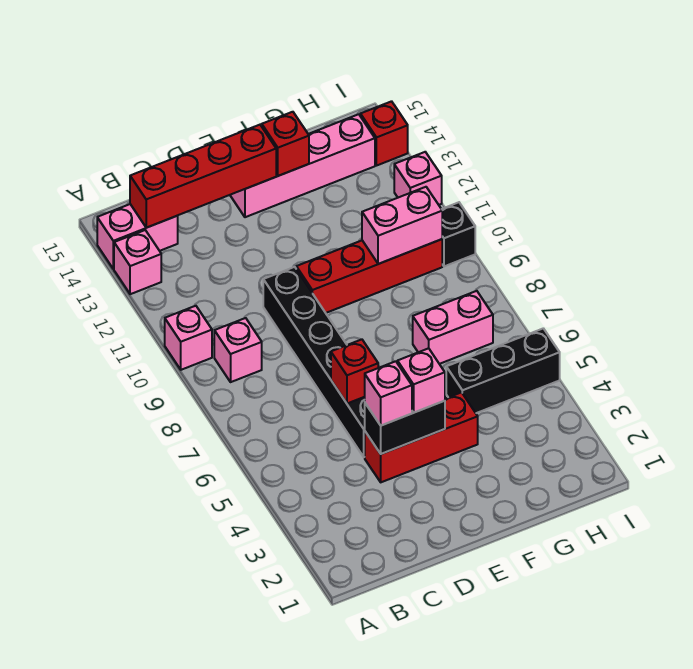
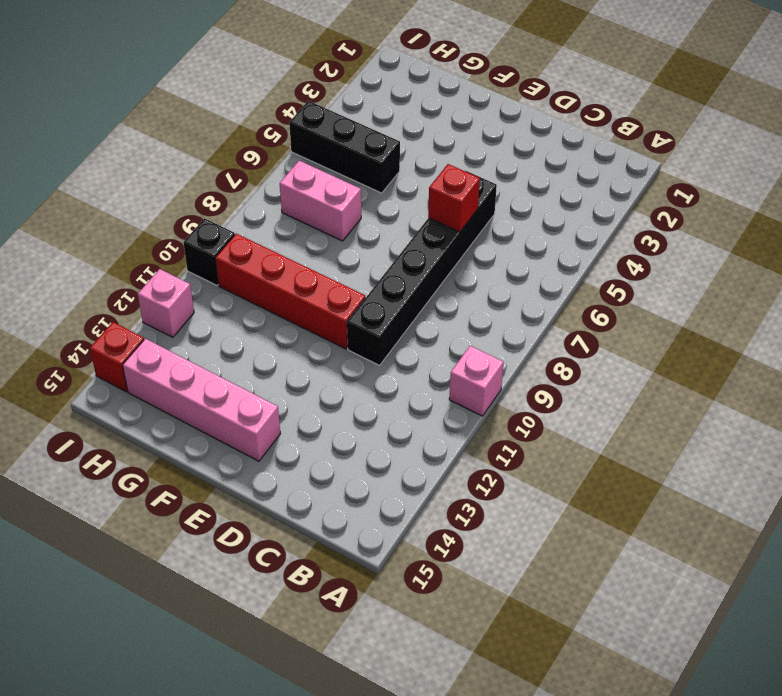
none -> pink brick A13 level 1
none -> pink brick A14:B14 level 1
none -> pink brick B9 level 1

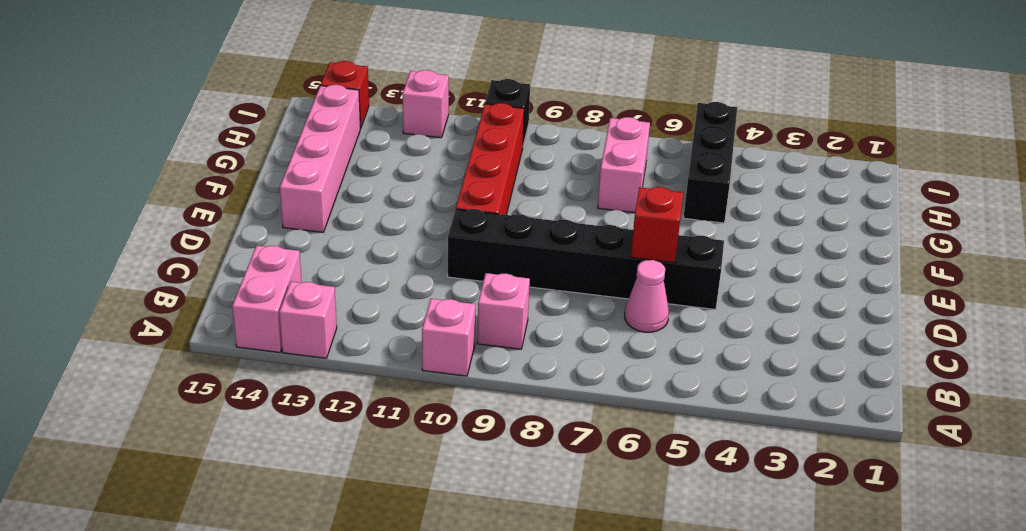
pink cone C6 level 1 -> none
none -> red brick D4:F4 level 1
none -> red brick B14:E14 level 2
none -> black brick D4:E4 level 2

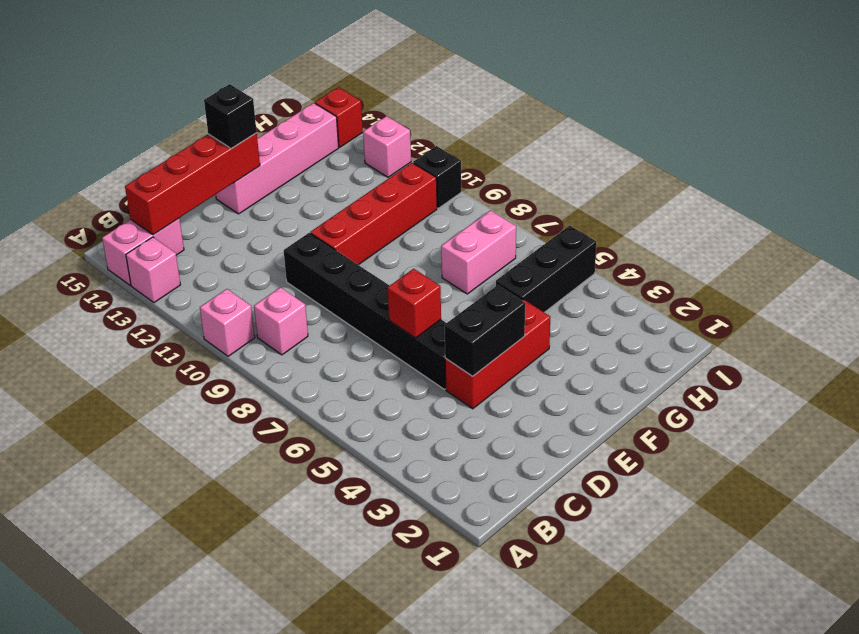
black brick E14 level 3 -> none
none -> red brick F14 level 2
none -> pink brick G10:H10 level 2
none -> pink brick D4 level 3

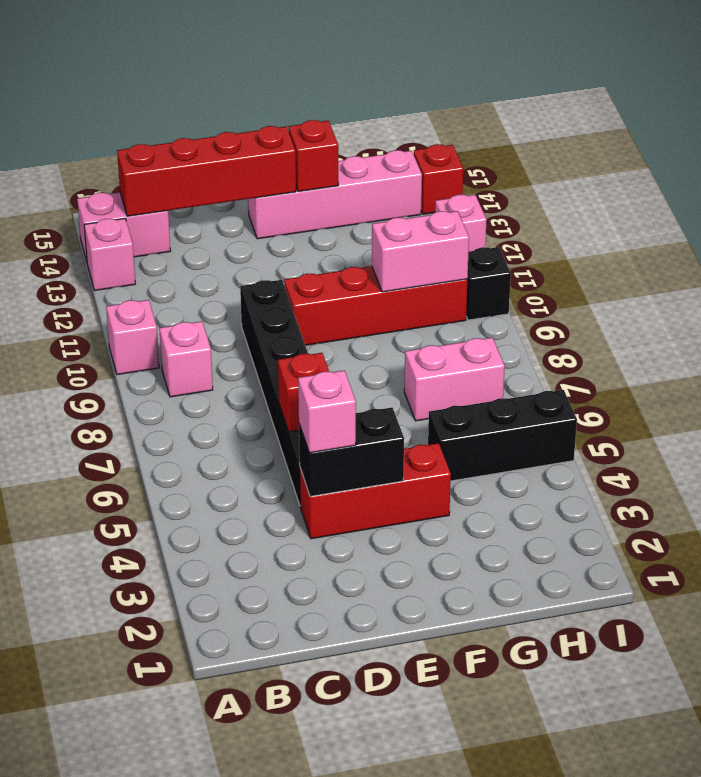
none -> pink brick E4 level 3

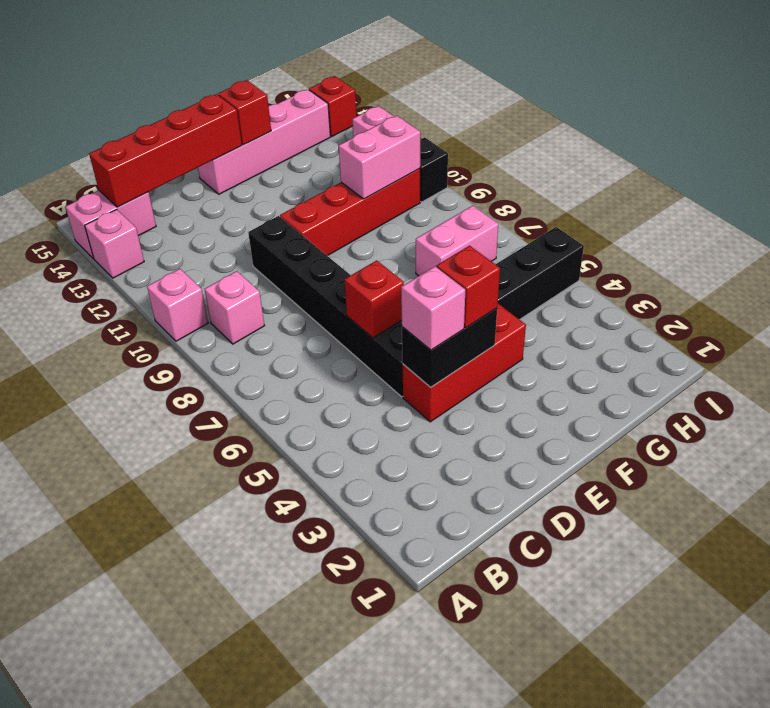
red brick E4 level 3 -> pink brick E4 level 3

